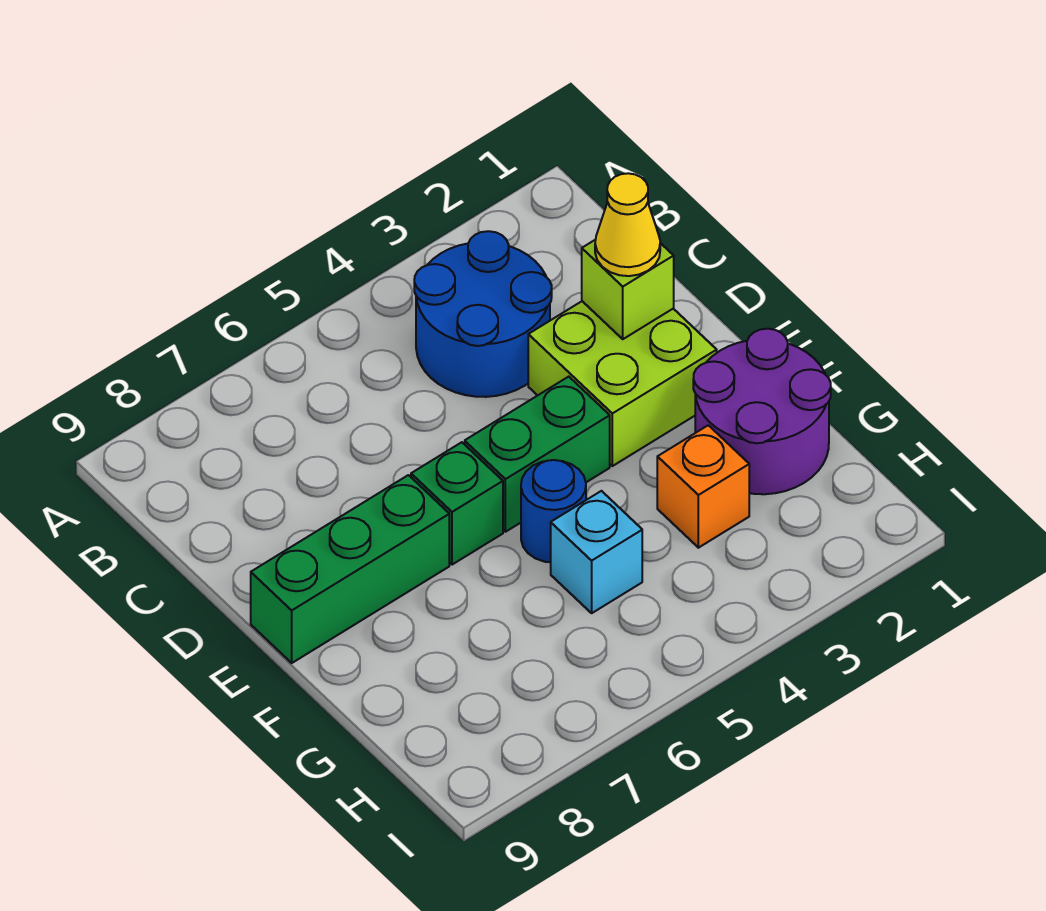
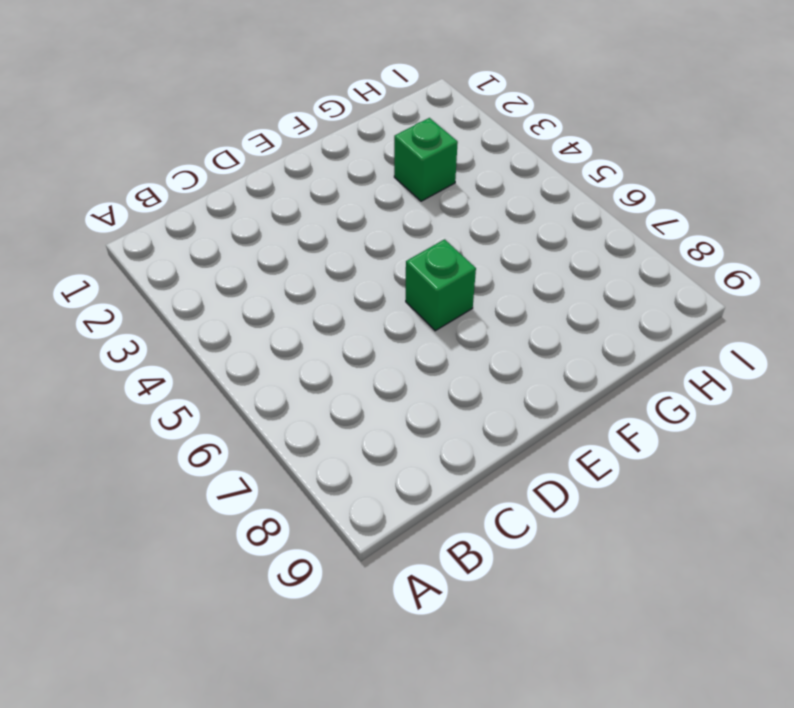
green brick G3 level 1 -> orange brick G3 level 1
none -> blue round brick B3:C4 level 1
none -> lime brick D2:E3 level 1

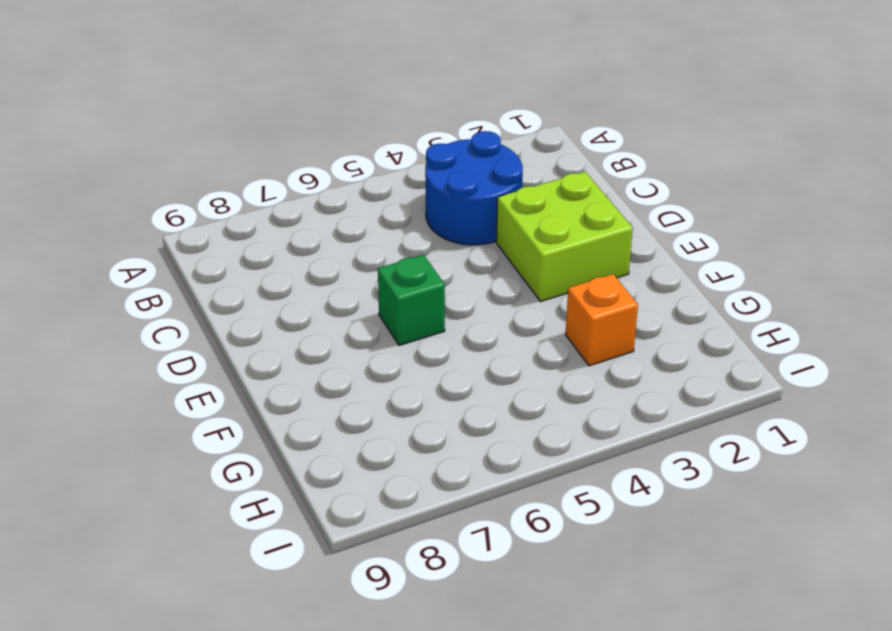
none -> green brick E4:E5 level 1
none -> green brick E7:E9 level 1

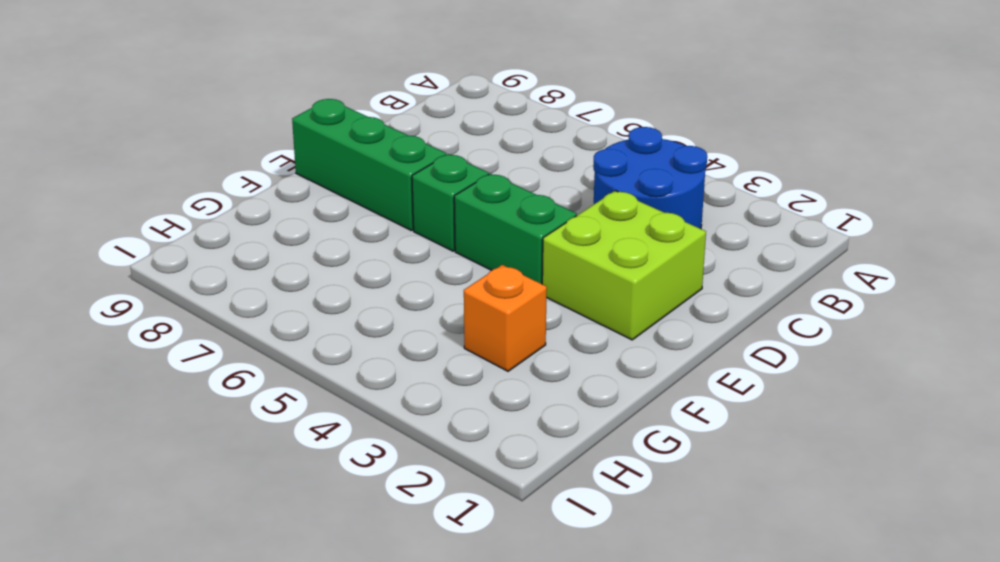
none -> purple round brick F1:G2 level 1
none -> blue round brick F5 level 1

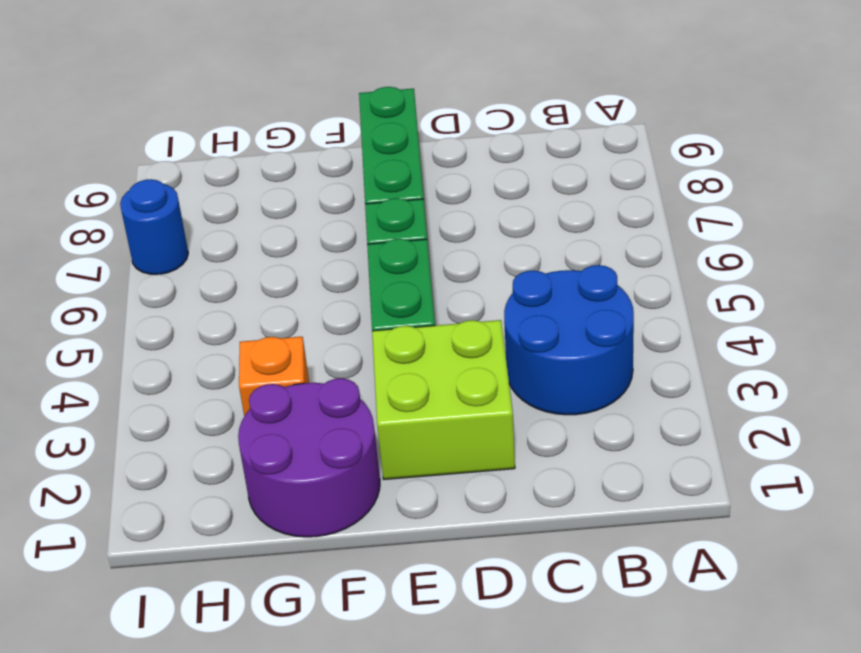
blue round brick I7 level 1 -> blue round brick F5 level 1
none -> cyan brick G5 level 1
none -> lime brick D2 level 2

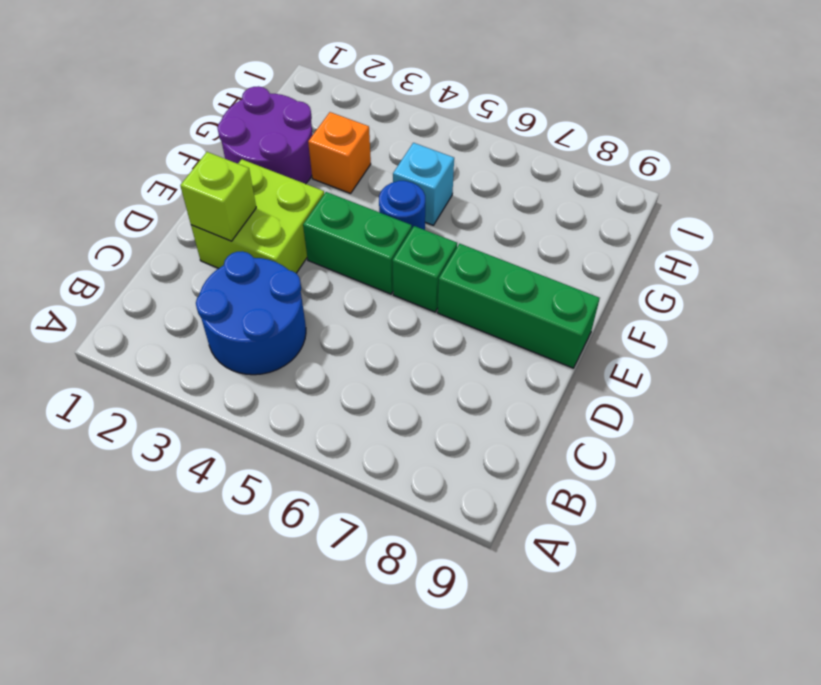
none -> yellow cone D2 level 3

